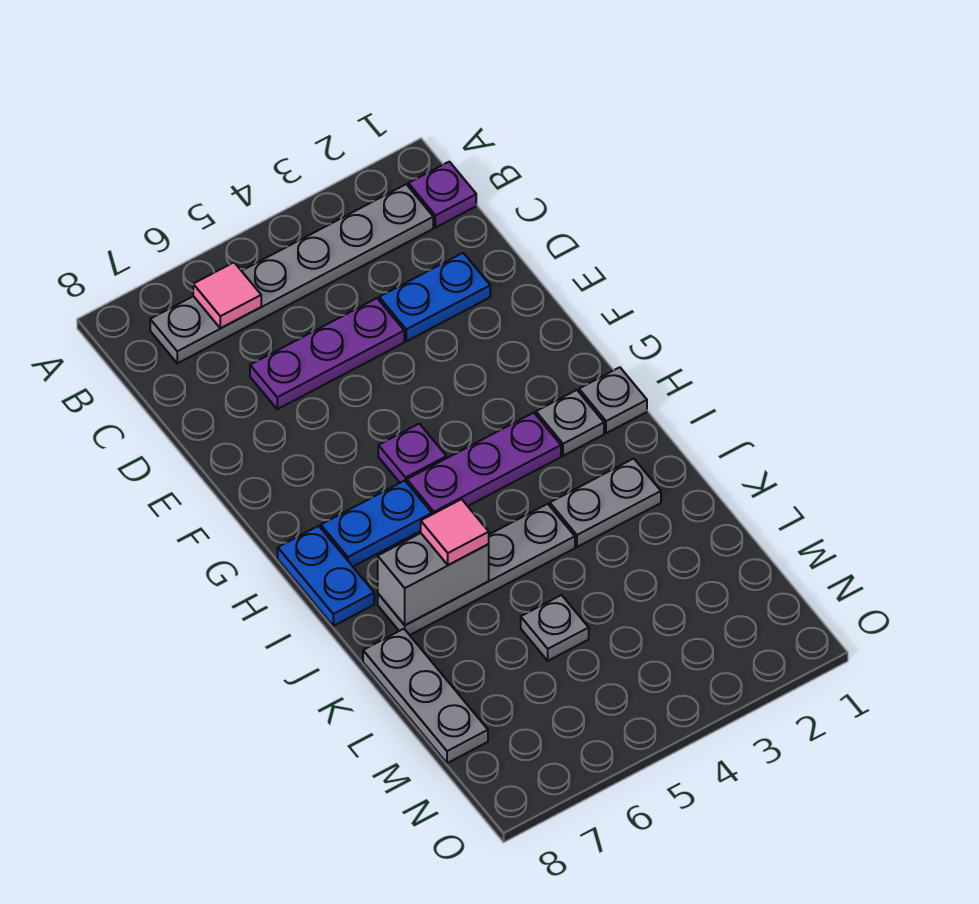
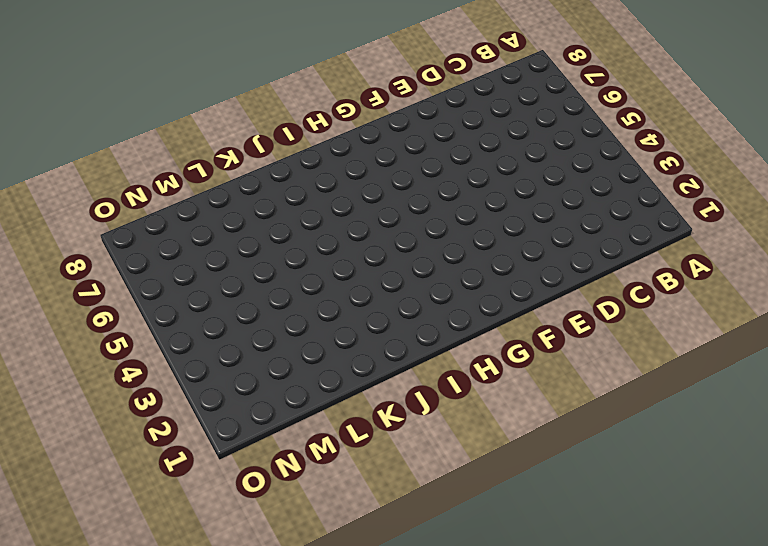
none -> purple plate B1 level 1
none -> grey plate B2:B7 level 1
none -> blue plate D2:D3 level 1

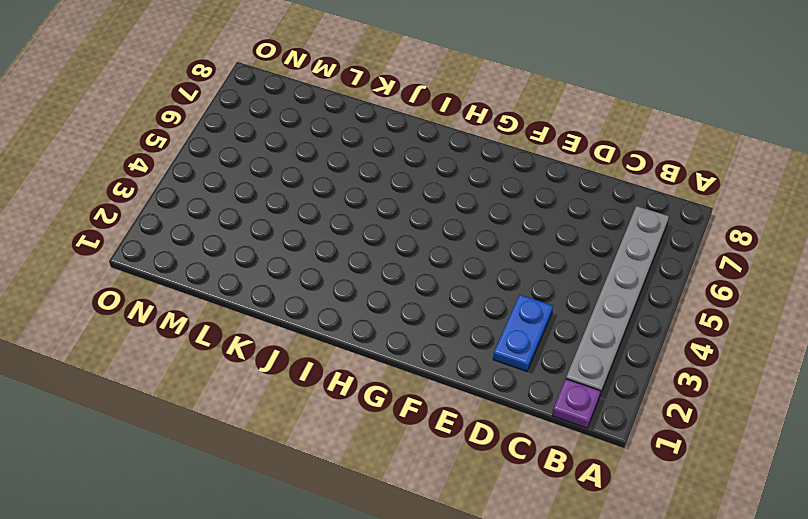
none -> purple plate D4:D6 level 1
none -> purple plate G5 level 1
none -> grey plate H1 level 1

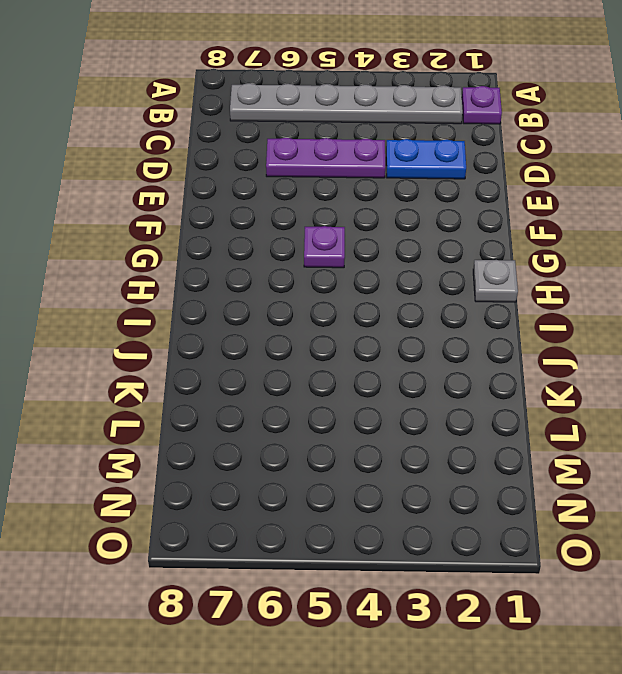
none -> grey plate H2 level 1
none -> purple plate H3:H5 level 1
none -> blue plate H6:H7 level 1

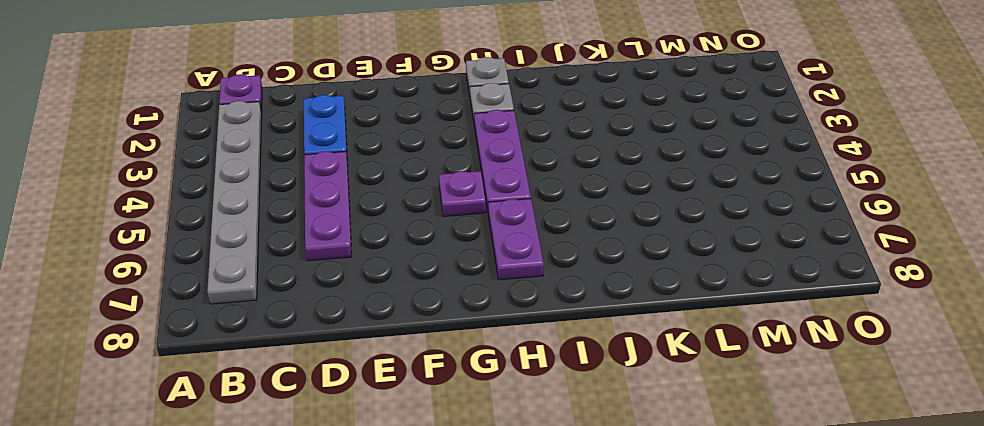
purple plate H6:H7 level 1 -> blue plate H6:H7 level 1
none -> blue plate H8:I8 level 1
none -> grey plate J2:J3 level 1
none -> grey plate J4:J7 level 1

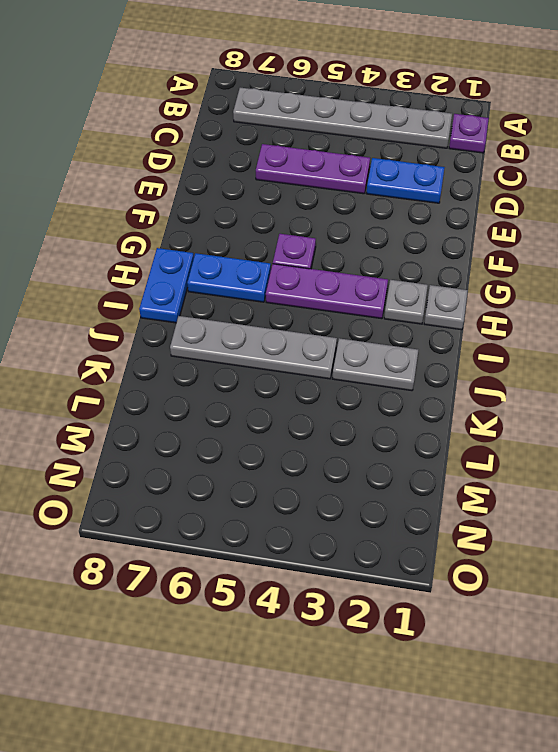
none -> grey plate K8:M8 level 1
none -> grey plate L5 level 1
none -> pink tile B6 level 2

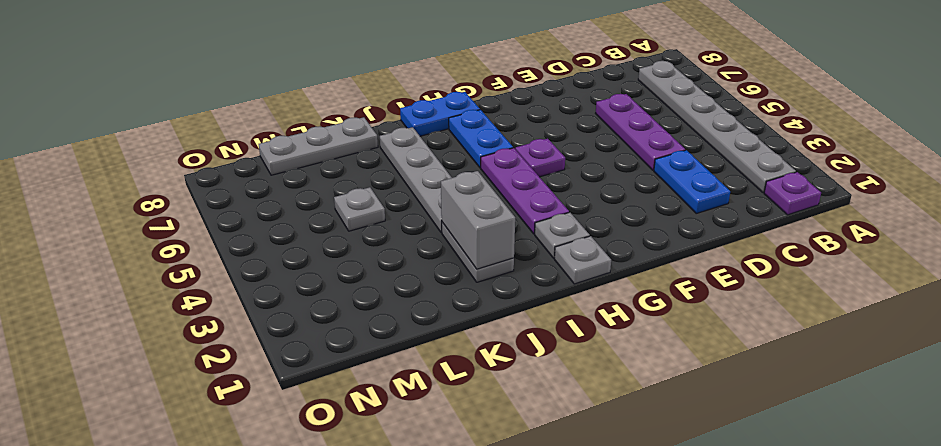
grey brick J2:J3 level 2 -> grey brick J6:J7 level 2
none -> pink tile B6 level 2
none -> pink tile J6 level 3

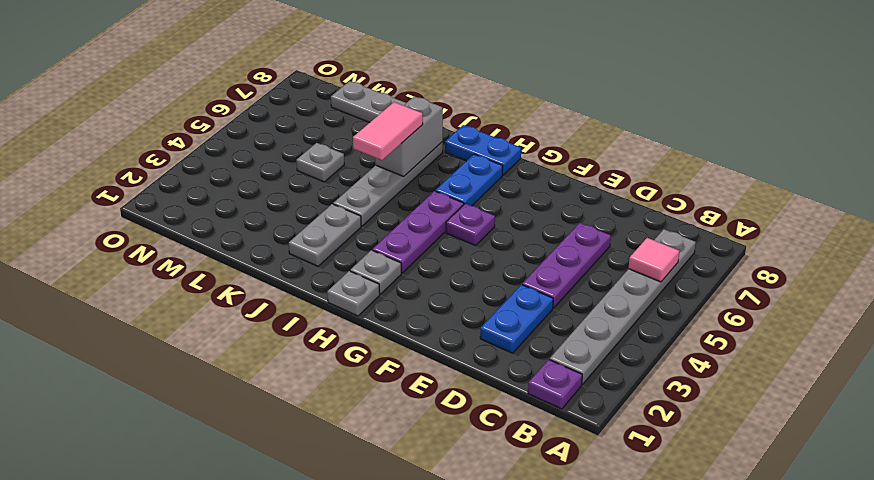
pink tile J5:J6 level 3 -> pink tile J6 level 3

